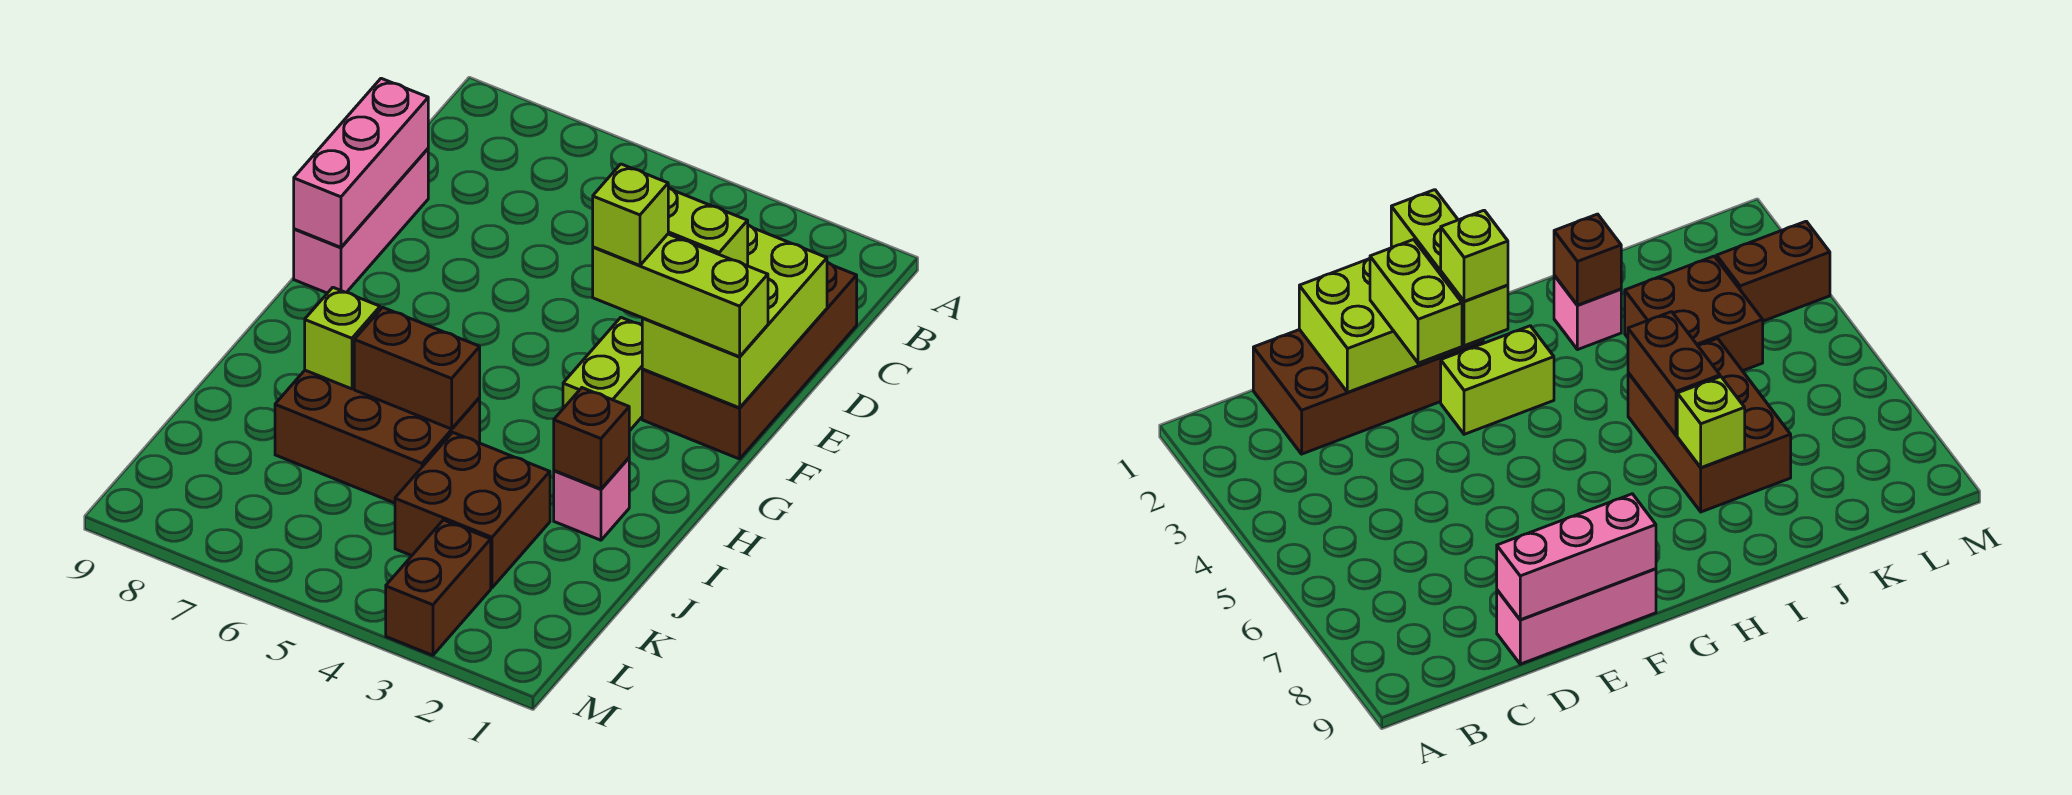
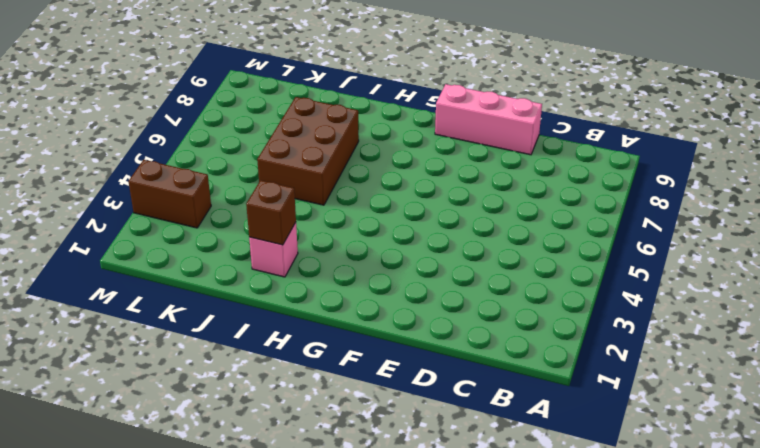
none -> brown brick C1:F2 level 1
none -> lime brick F3:G3 level 1
none -> brown brick J3:K4 level 1

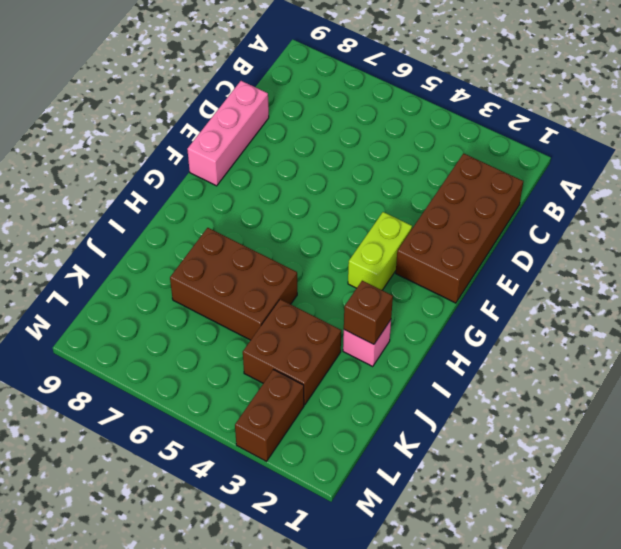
none -> lime brick D1:F2 level 2
none -> pink brick D9:F9 level 2
none -> brown brick I5:I6 level 2

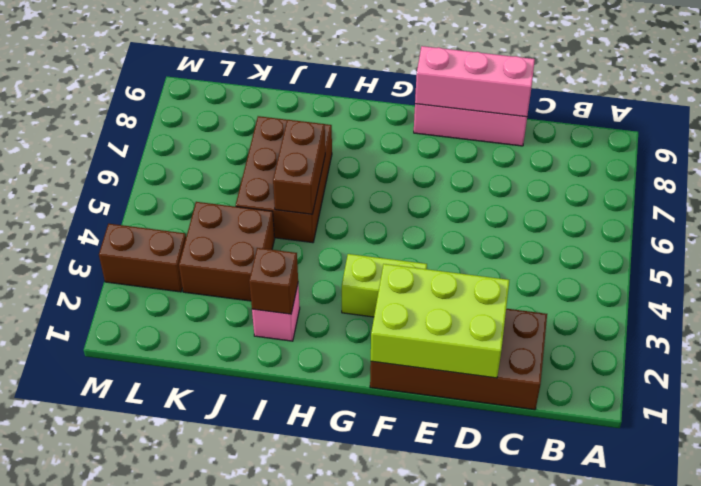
none -> lime brick I7 level 2
none -> lime brick E2:E3 level 3
none -> lime brick F1:F3 level 3

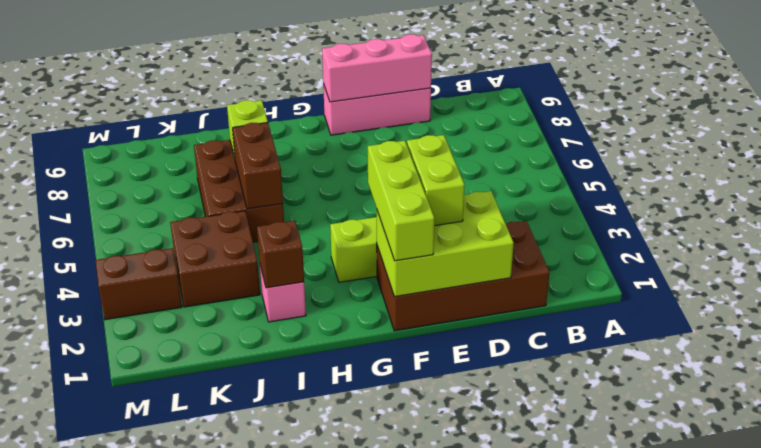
none -> lime brick F3 level 4

